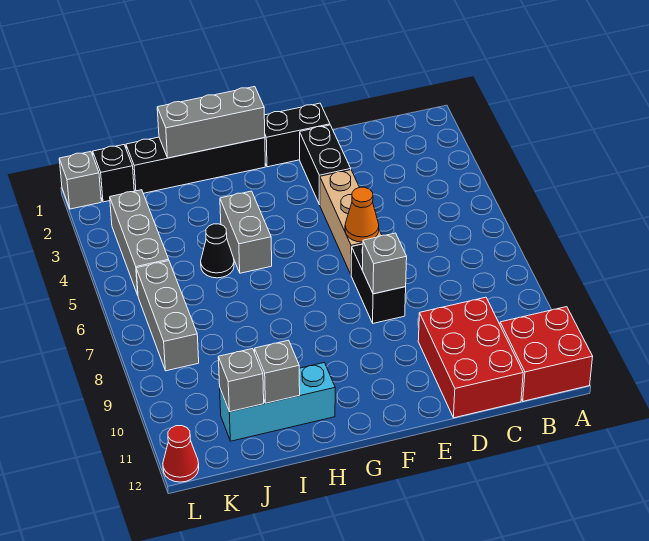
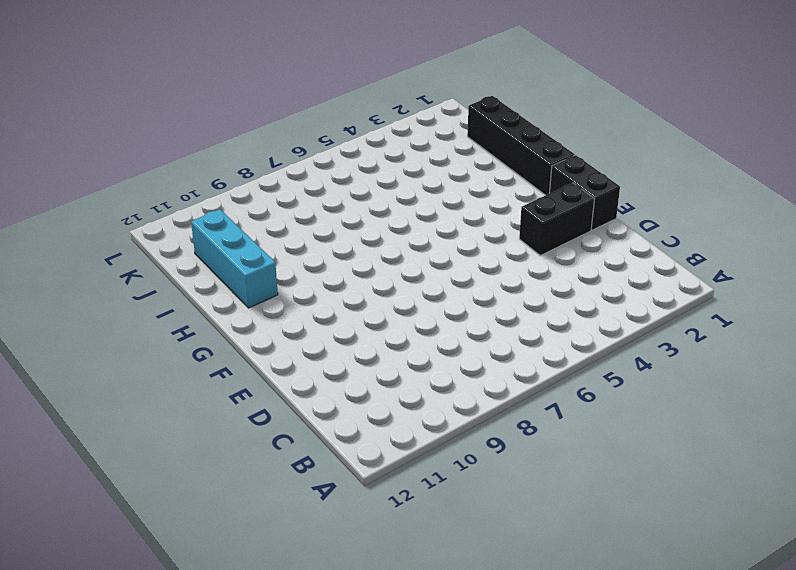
none -> red brick A11:B12 level 1
none -> red brick C10:D12 level 1
none -> tan brick E4:E6 level 1

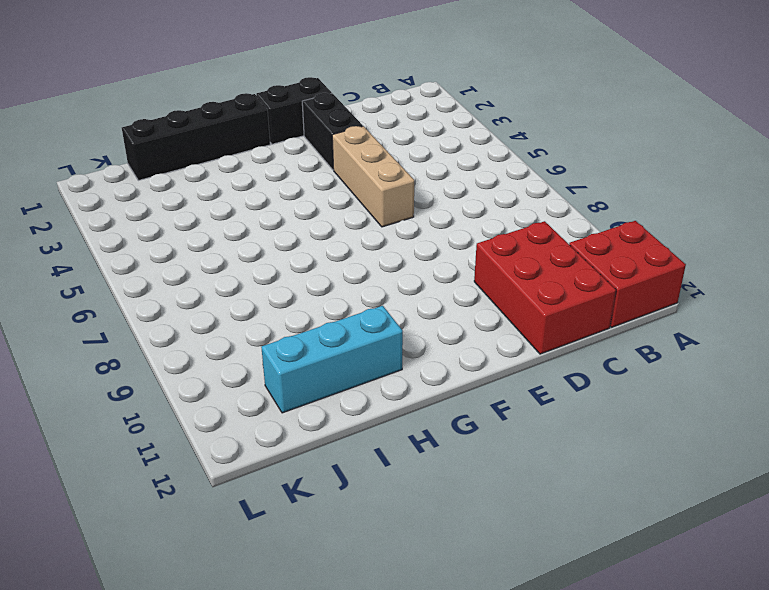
none -> black brick E7:E8 level 1
none -> grey brick H4:H5 level 1
none -> black cone I5 level 1

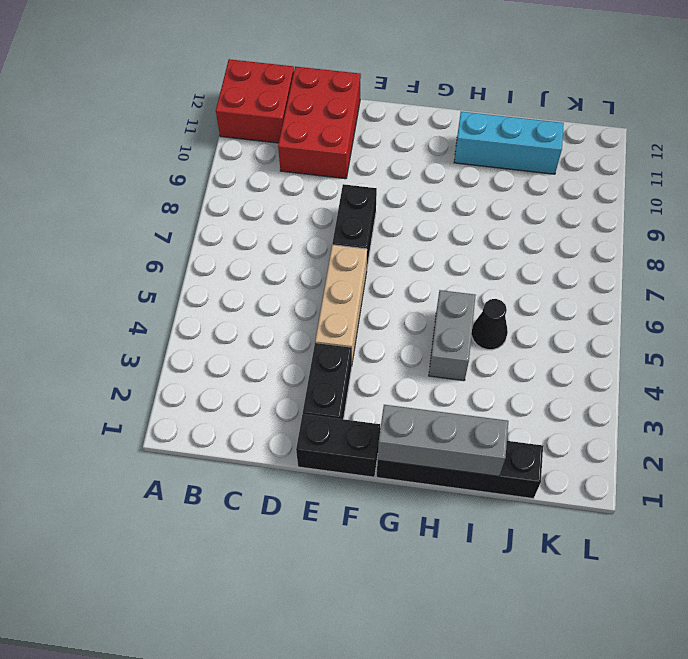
none -> black brick K1 level 1
none -> grey brick K3:K5 level 1
none -> grey brick K6:K8 level 1

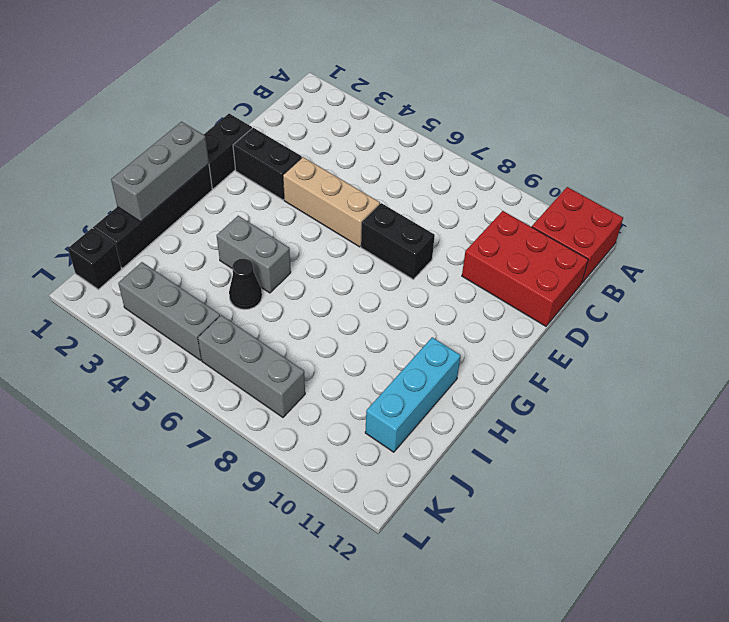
none -> grey brick L1 level 1
none -> red cone L12 level 1
none -> orange cone E6 level 2

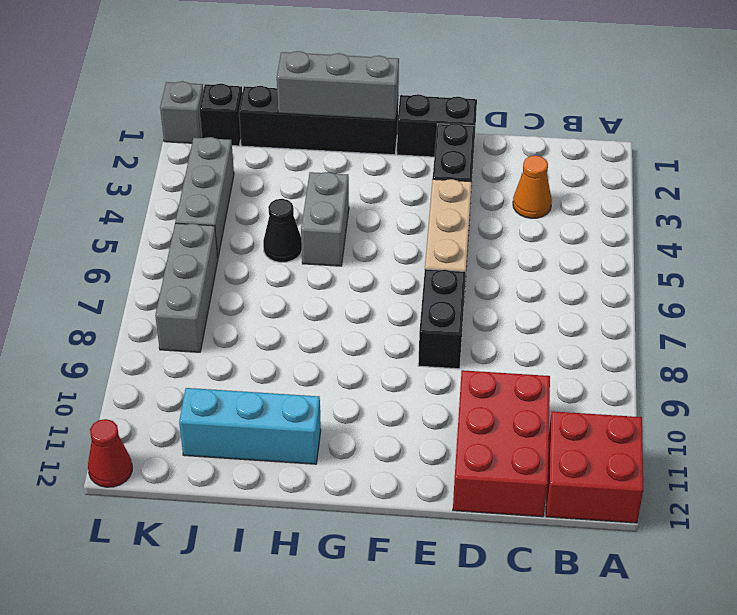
orange cone C3 level 1 -> orange cone E6 level 2
none -> grey brick E8 level 2
none -> grey brick I11 level 2
none -> grey brick J11 level 2

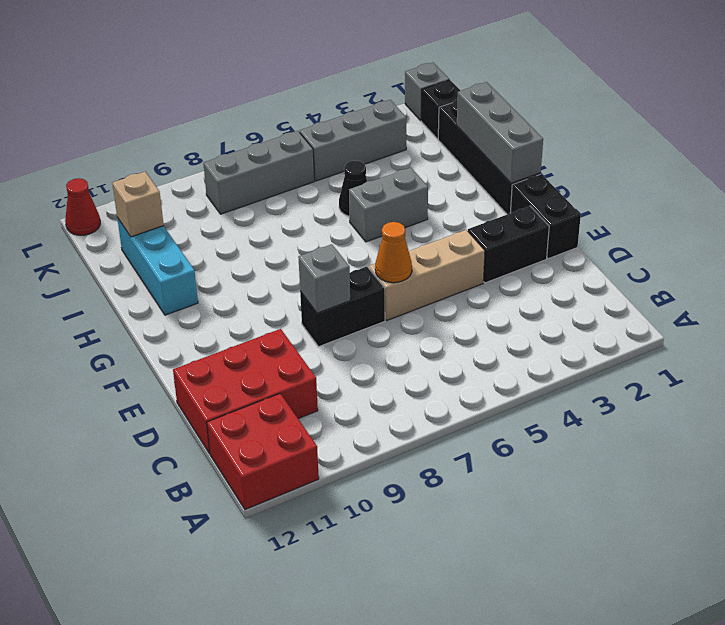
tan brick J11 level 2 -> grey brick J11 level 2
none -> grey brick I11 level 2

